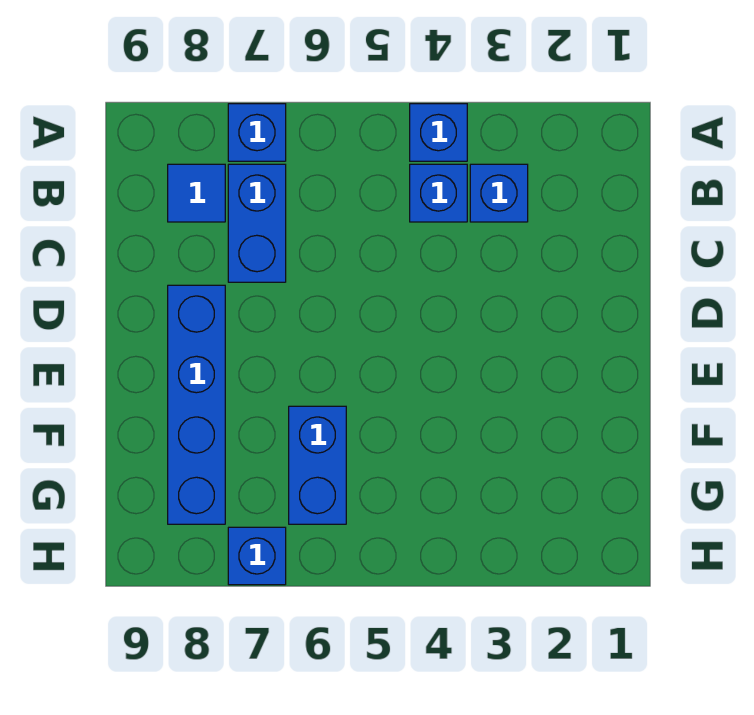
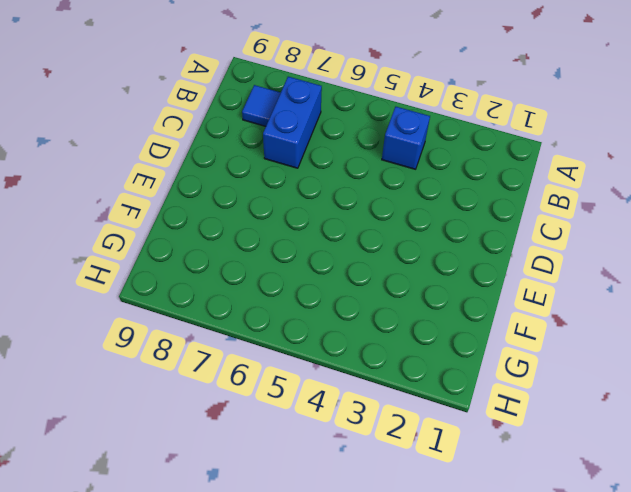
none -> blue brick A4 level 1
none -> blue brick A7 level 1

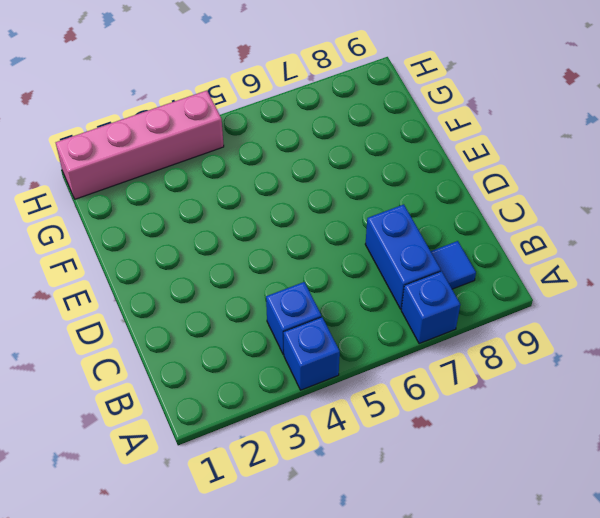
pink brick H1:H4 level 1 -> none
none -> blue brick B3 level 1
none -> blue brick D8:G8 level 1

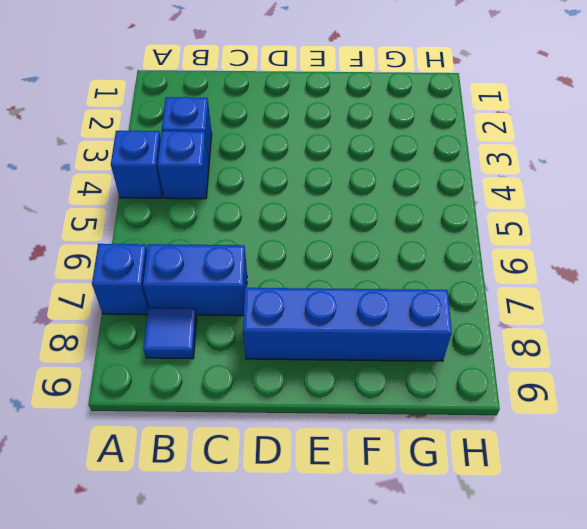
none -> blue brick F6:G6 level 1
none -> blue brick H7 level 1

